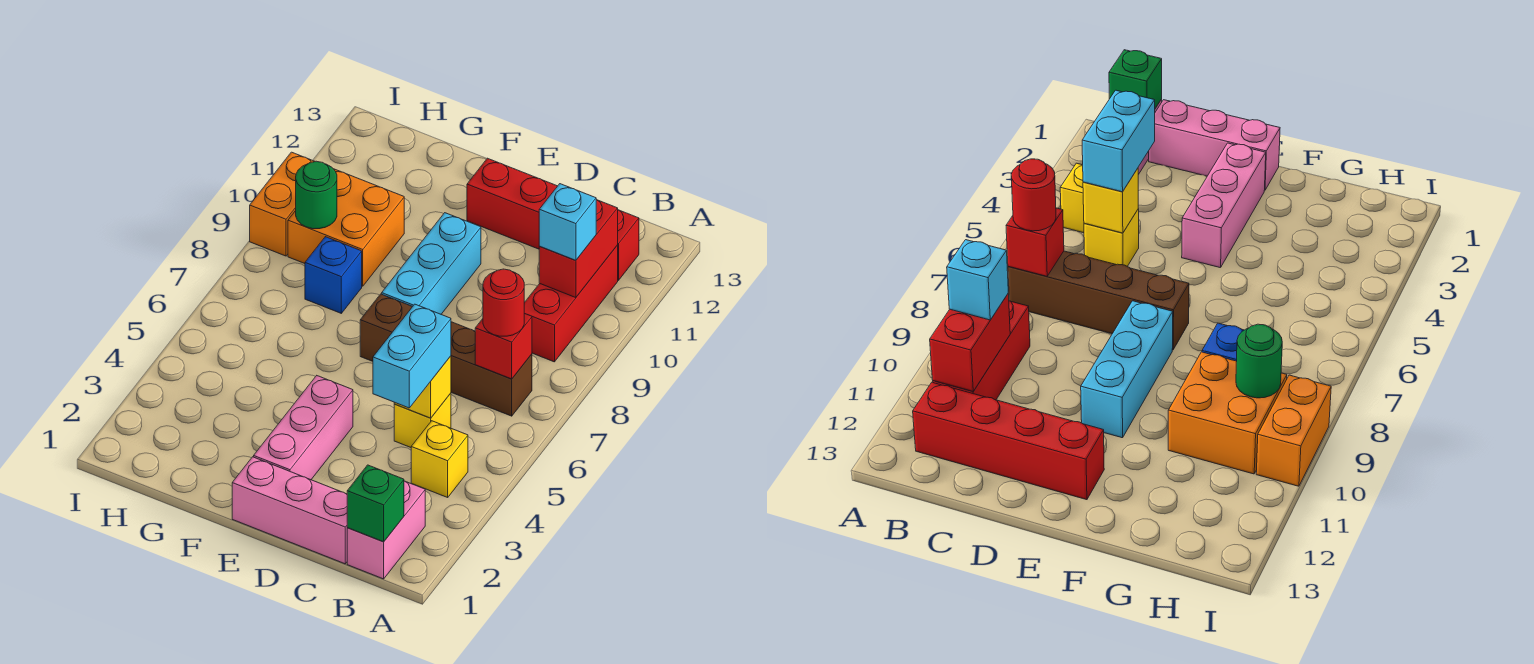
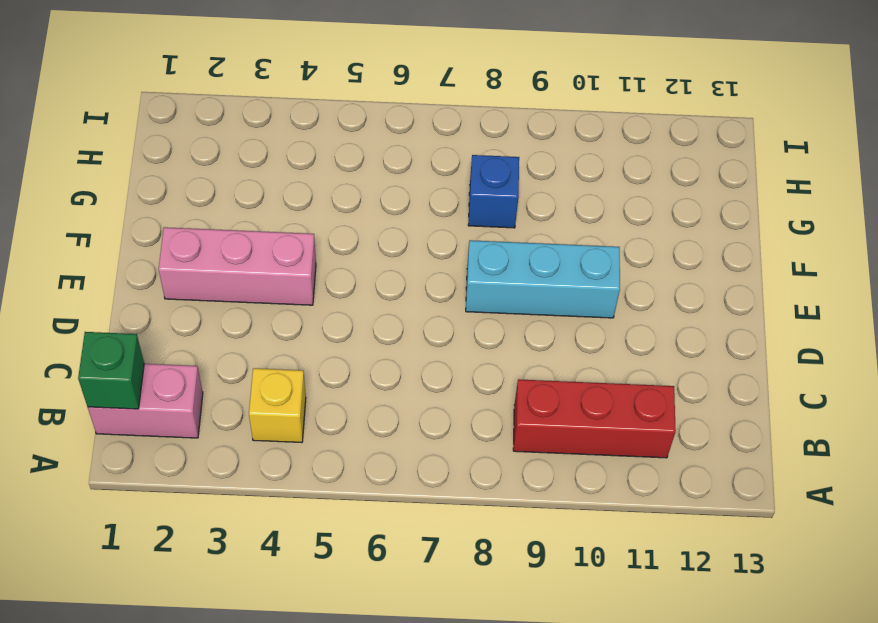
none -> brown brick B7:E7 level 1
none -> red brick B12:E12 level 1
none -> pink brick C1:E1 level 1

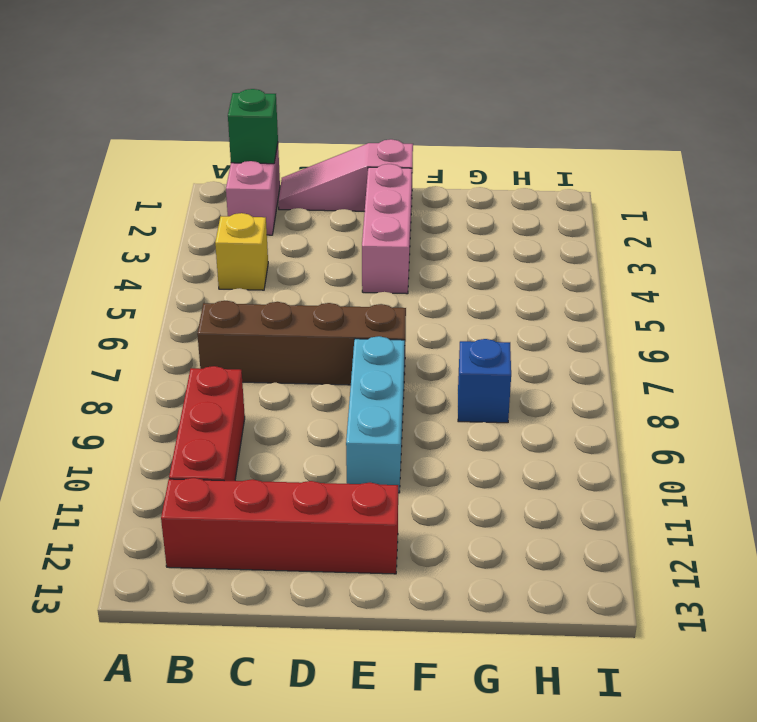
pink slope C1:E1 level 1 top E -> pink brick C1:E1 level 1
none -> yellow brick C5 level 1
none -> orange brick G9:H10 level 1
none -> orange brick I9:I10 level 1

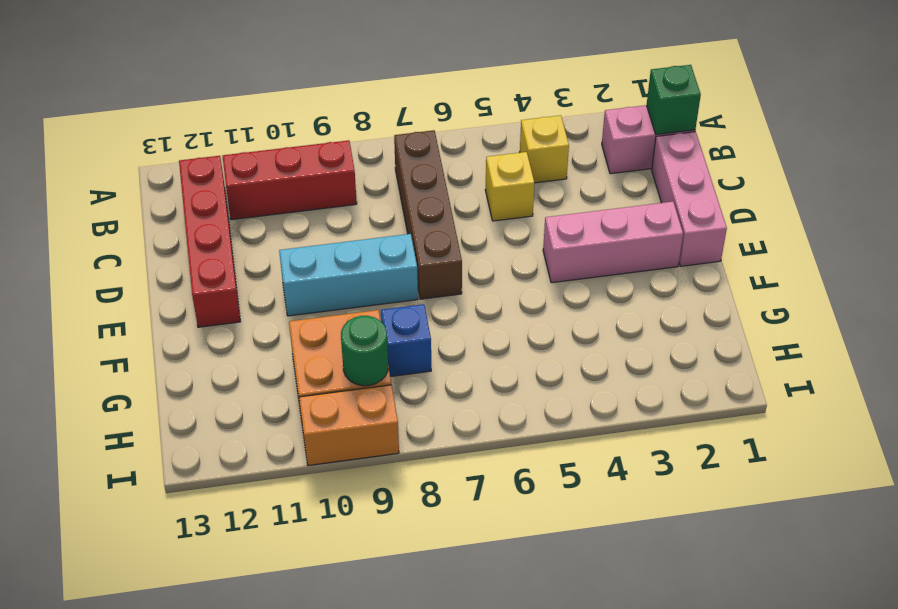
none -> red brick B7 level 2
none -> red brick B10:B11 level 2
none -> yellow brick C5 level 2

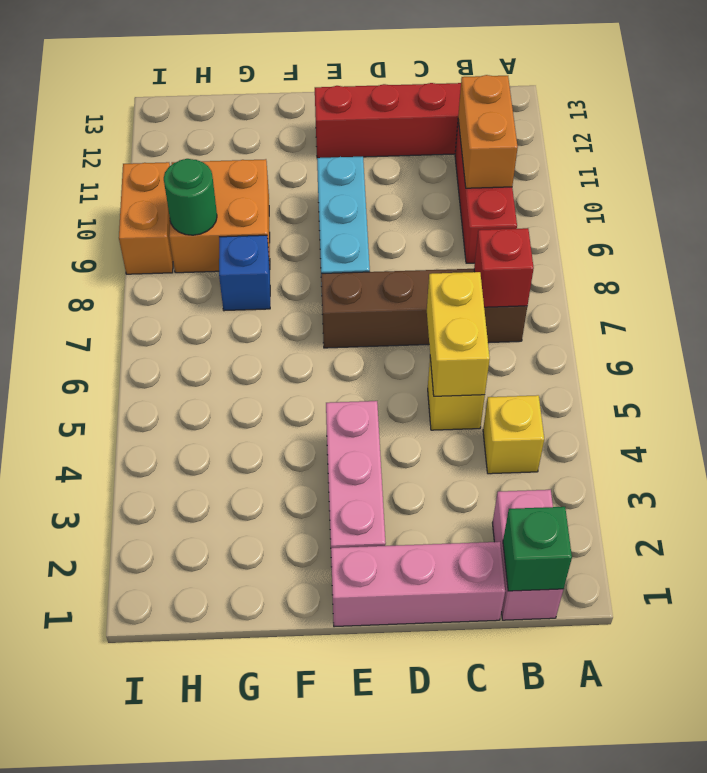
orange brick B10:B11 level 2 -> red brick B10:B11 level 2
yellow brick C5:C6 level 2 -> yellow brick C5 level 2
none -> red round brick B7 level 3
none -> cyan brick B10 level 3
none -> cyan brick C4:C5 level 3

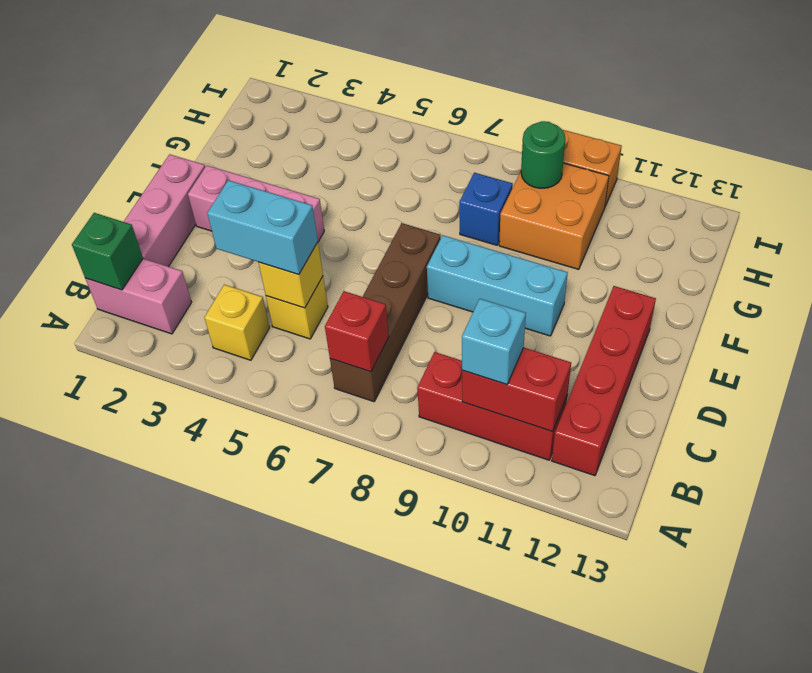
none -> red round brick B7 level 3

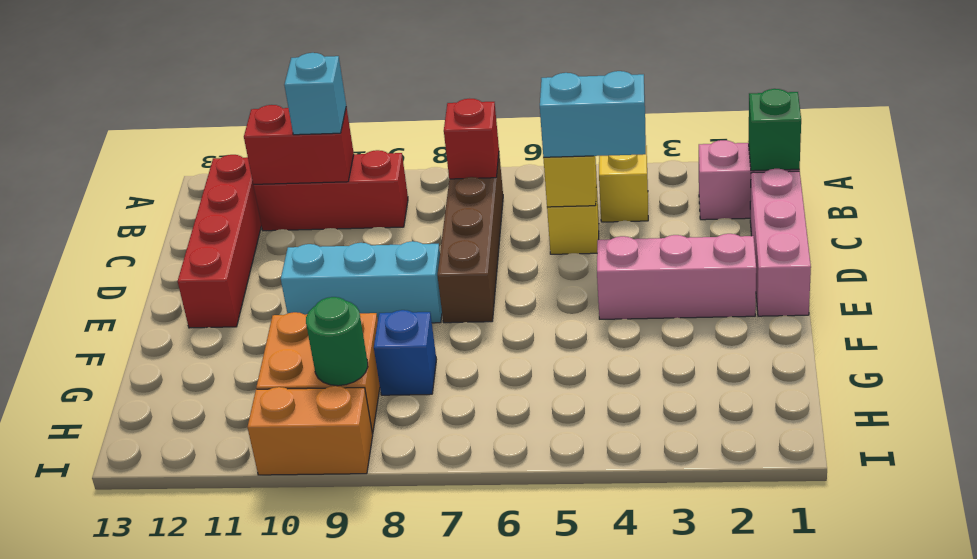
none -> red round brick B7 level 3

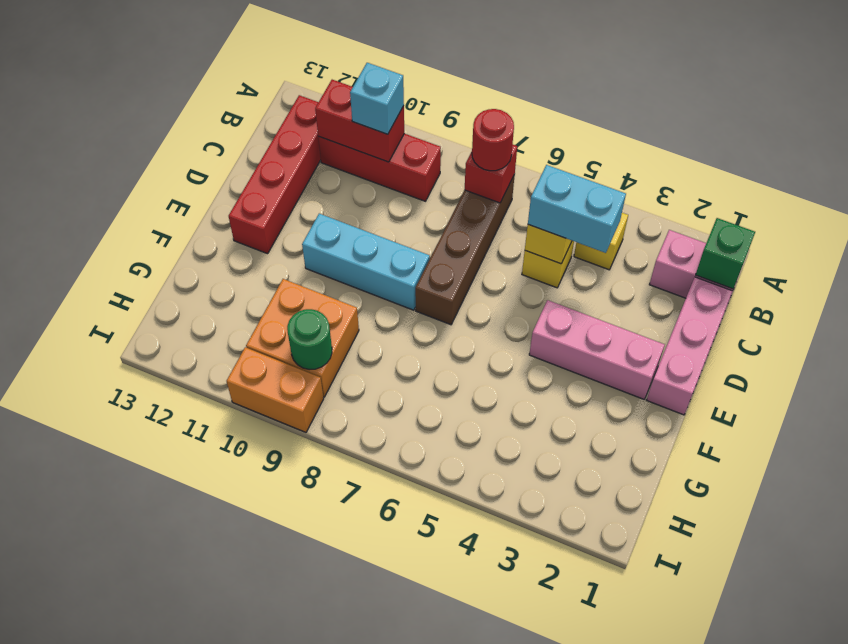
none -> blue brick G8 level 1

